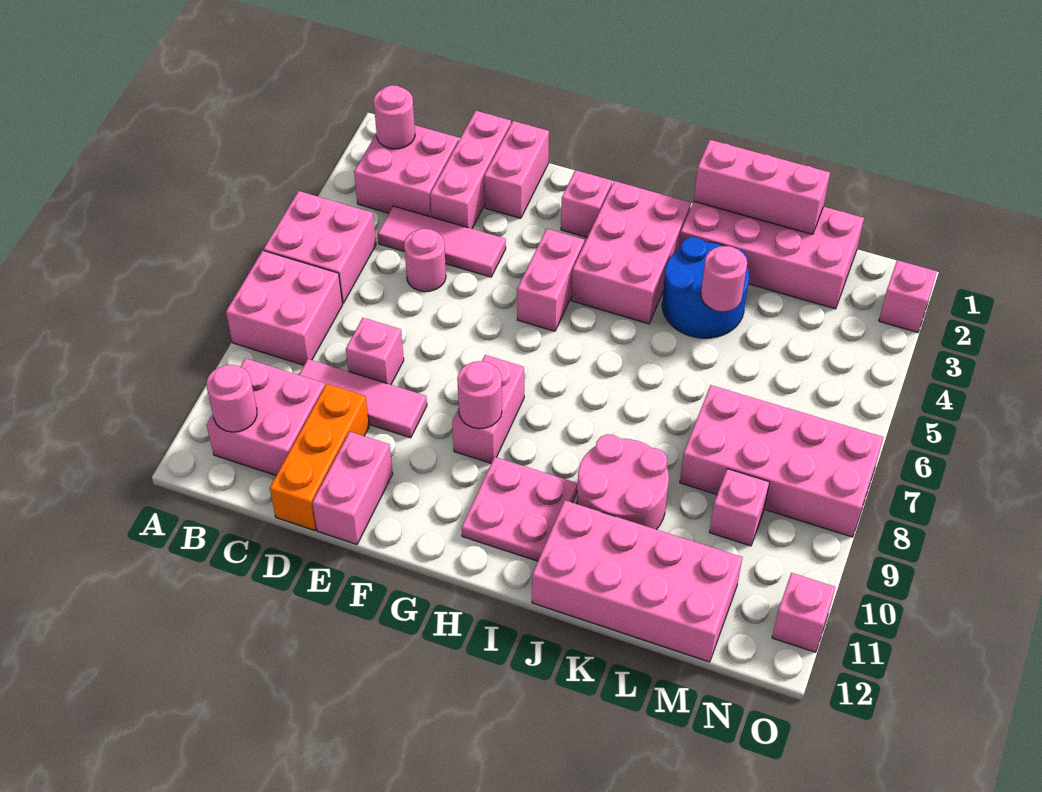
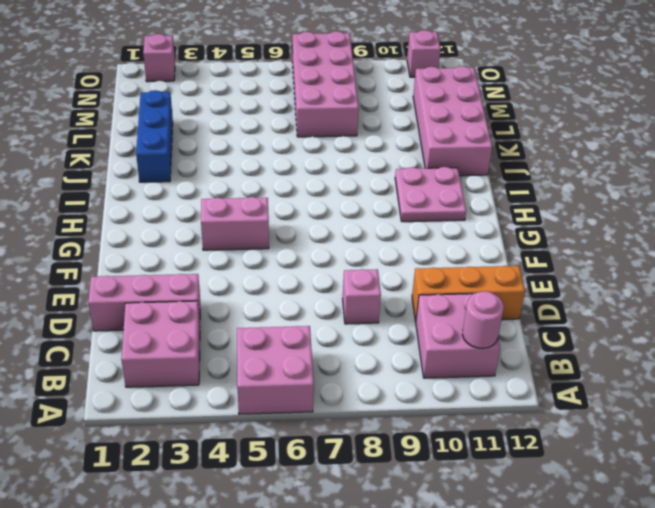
blue brick J2:L2 level 1 -> pink brick J1:M2 level 1
none -> pink brick A7:B8 level 1
none -> pink tile C4:E4 level 1
none -> pink tile C9:E9 level 1
none -> pink round brick D5 level 1

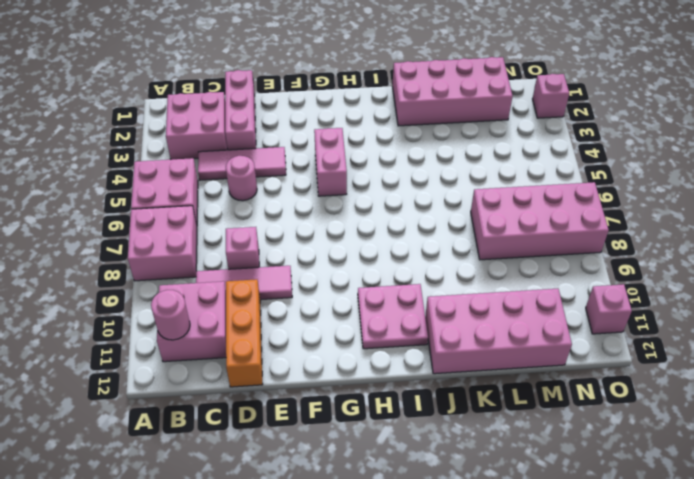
none -> pink brick E1:E2 level 1
none -> pink brick E11:E12 level 1
none -> pink brick G2 level 1
none -> pink brick G8:G9 level 1

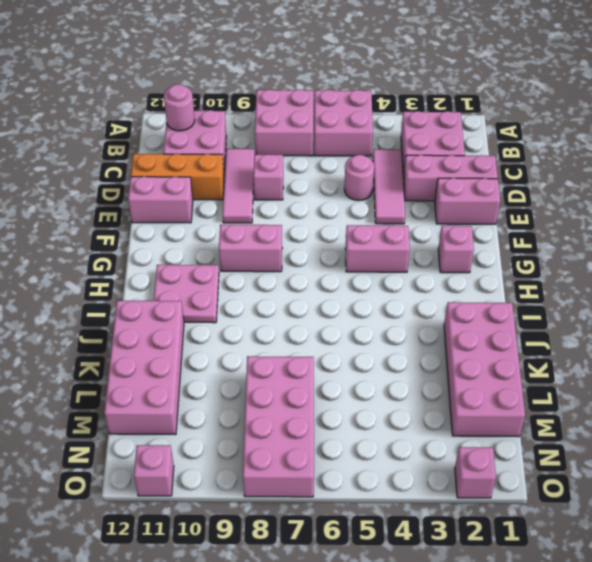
none -> pink brick H2:I4 level 1
none -> blue round brick J3:K4 level 1
none -> pink round brick J9:K10 level 1
none -> pink brick M9 level 1

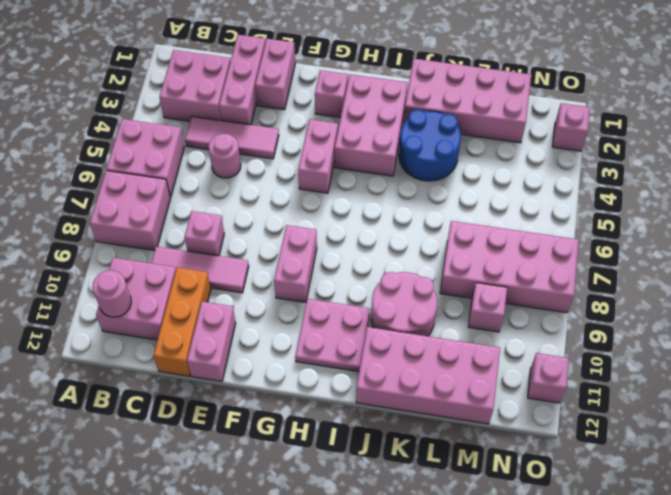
none -> pink round brick B2 level 2
none -> pink round brick G9 level 2
none -> pink brick J1:L1 level 2
none -> pink round brick K4 level 2

